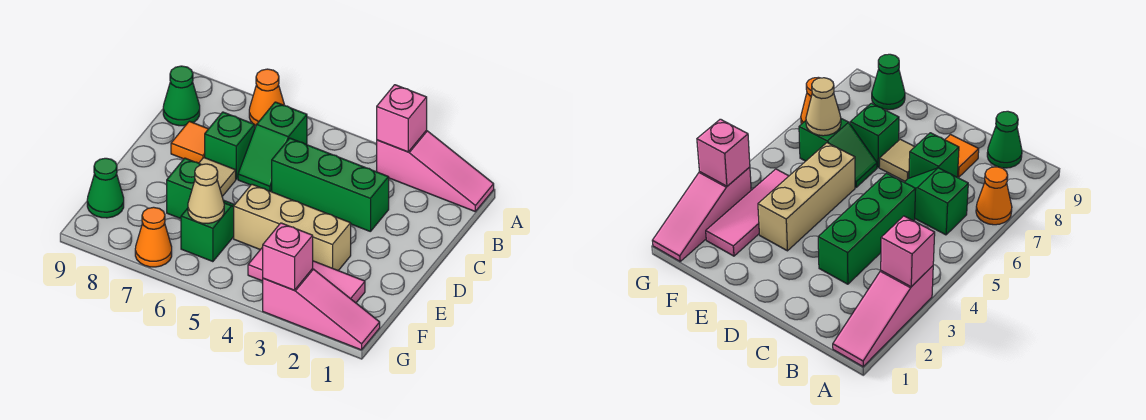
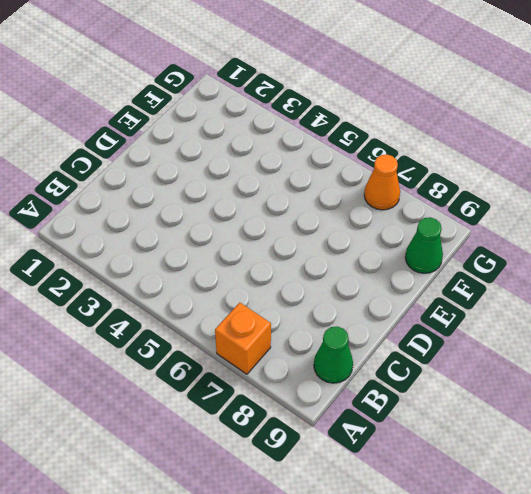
orange brick A7 level 1 -> orange cone A7 level 1
none -> pink slope A1:A3 level 1 top 3
none -> green slope B6:C6 level 1 top B
none -> green brick C3:C5 level 1

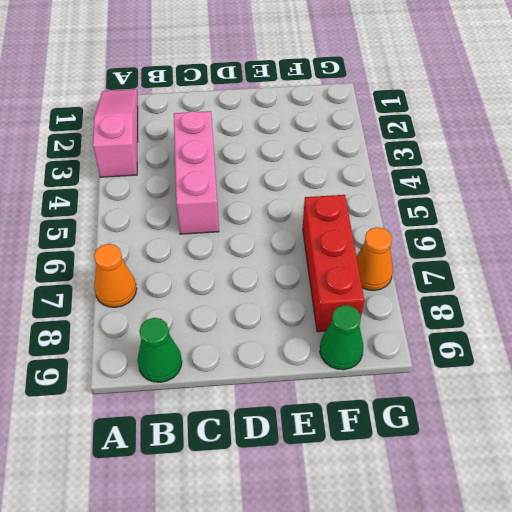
pink brick C3:C5 level 1 -> green brick C3:C5 level 1
red brick F6:F8 level 1 -> green slope E6:F6 level 1 top F
none -> green slope B6:C6 level 1 top B
none -> green brick C7 level 1
none -> orange tile C8 level 1

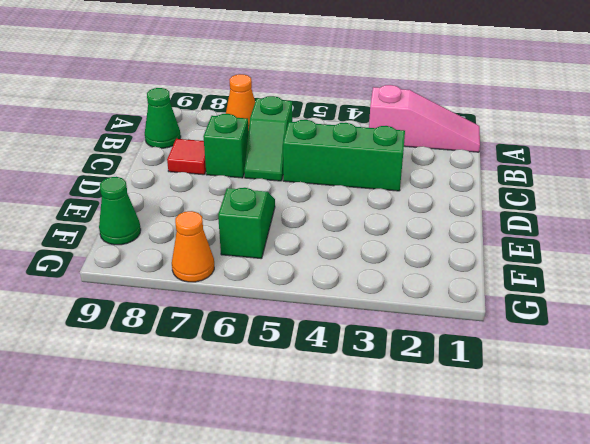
red tile C8 level 1 -> orange tile C8 level 1
none -> tan tile D7 level 1
none -> tan brick E3:E5 level 1
none -> green brick E7 level 1

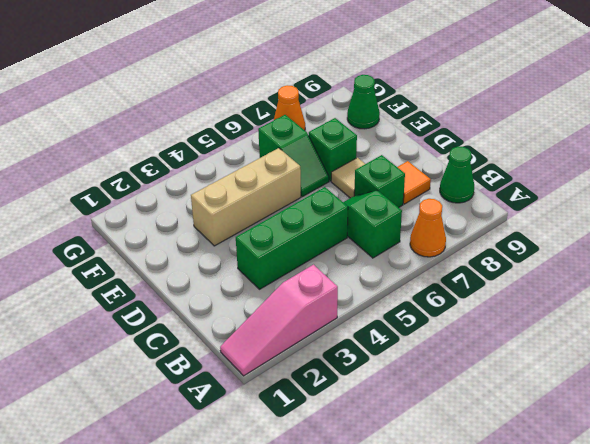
none -> pink tile F2:F4 level 1
none -> pink slope G1:G3 level 1 top 3
none -> pink brick A3 level 2

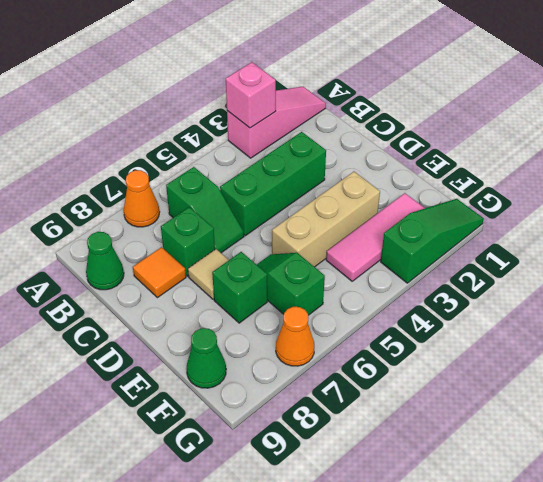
green slope G1:G3 level 1 top 3 -> pink slope G1:G3 level 1 top 3
none -> tan cone F6 level 2
none -> pink brick G3 level 2

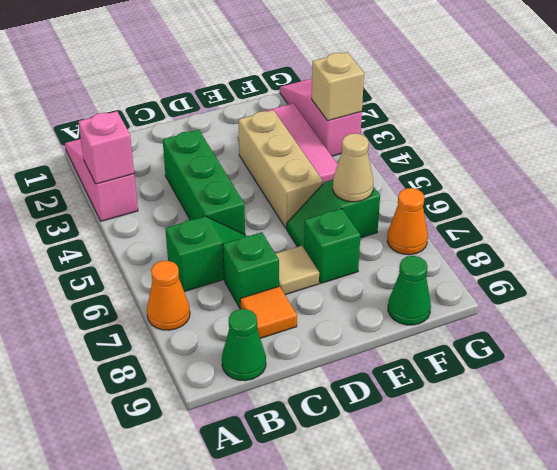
tan brick G3 level 2 -> pink brick G3 level 2

